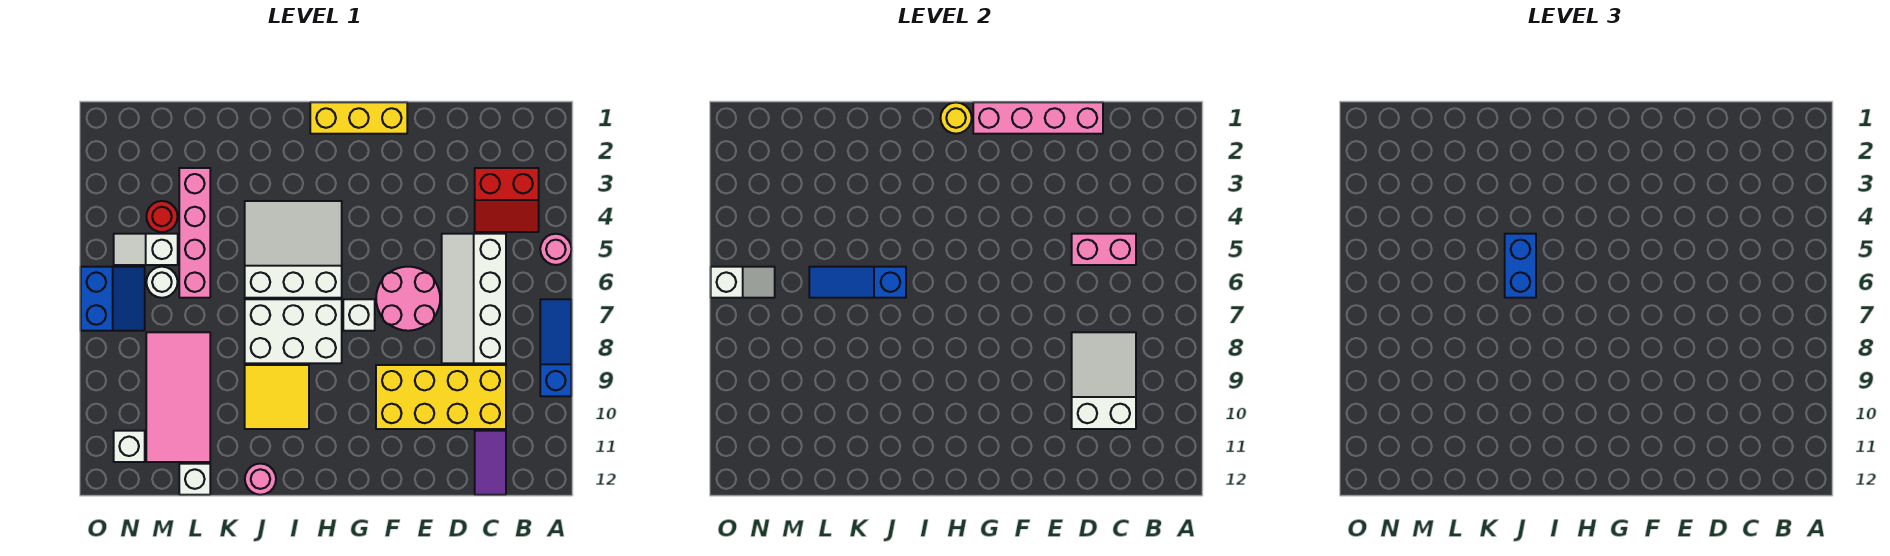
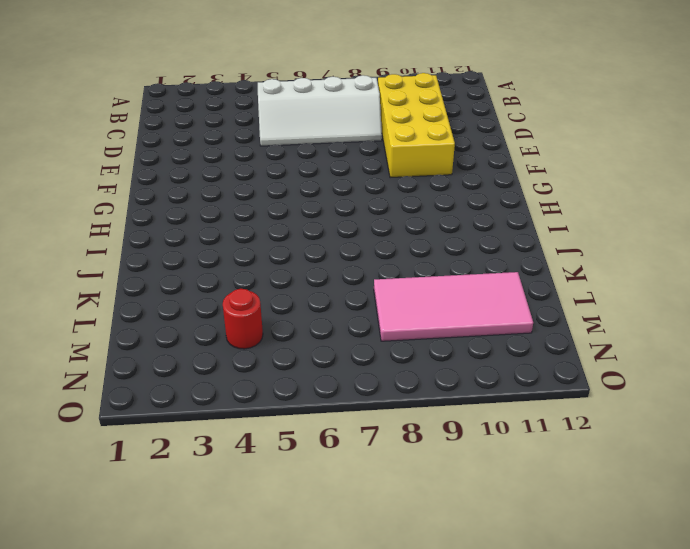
none -> pink round brick A5 level 1
none -> blue slope A7:A9 level 1 top 9
none -> red slope B3:C4 level 1 top 3

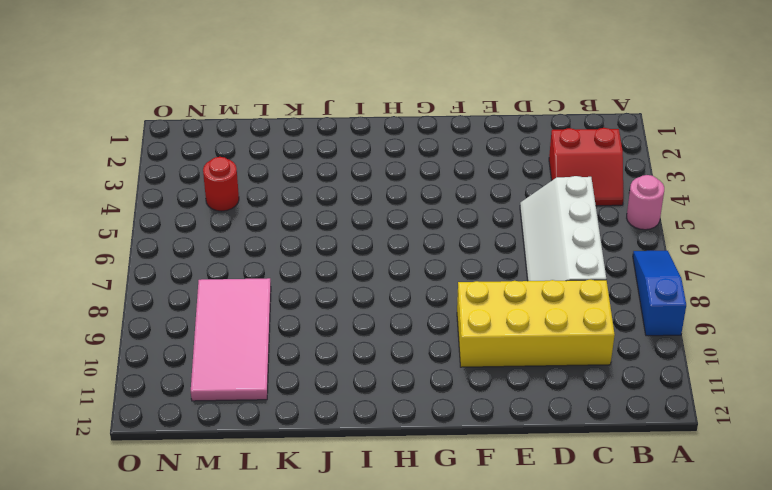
none -> purple tile C11:C12 level 1
none -> pink round brick E6:F7 level 1
none -> yellow brick F1:H1 level 1

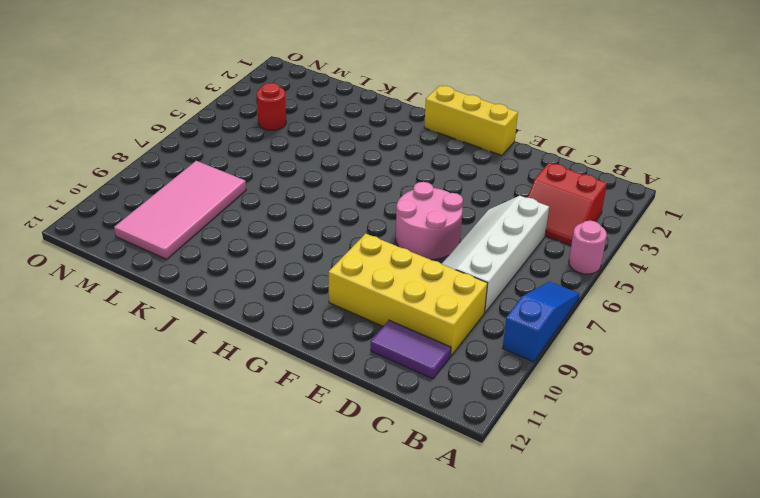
purple tile C11:D11 level 1 -> purple tile C11:C12 level 1
none -> white brick G7 level 1
none -> white slope H4:J6 level 1 top 6
none -> white brick H7:J8 level 1

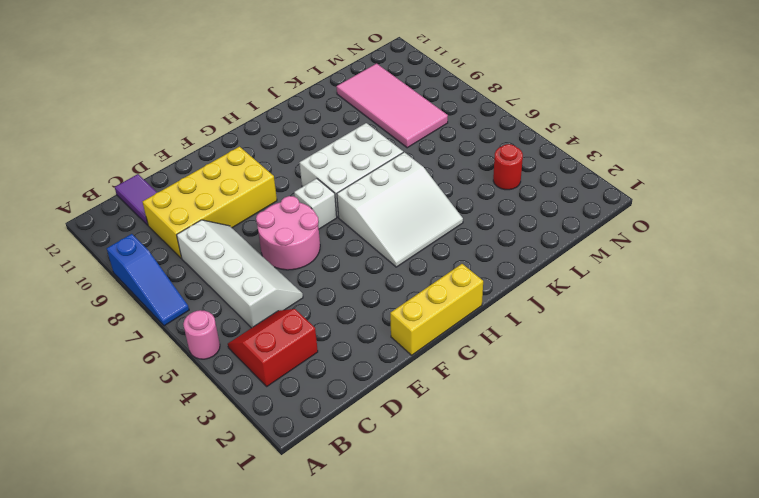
none -> yellow tile I9:J10 level 1
none -> pink round brick J12 level 1
none -> pink brick L3:L6 level 1

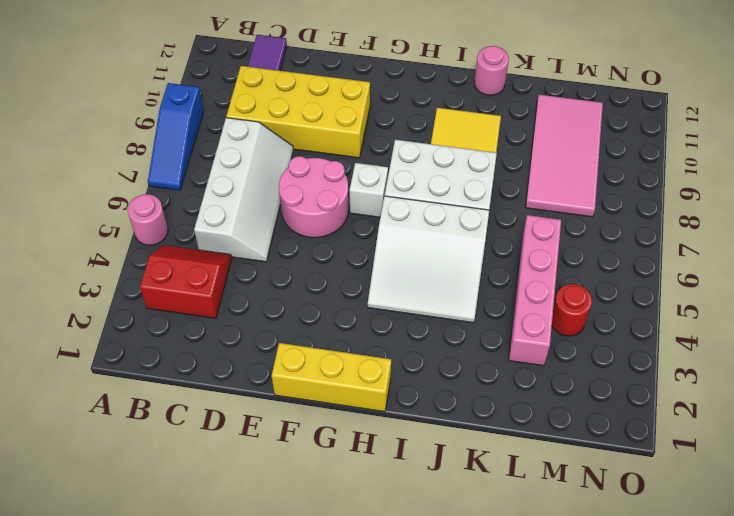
none -> white brick L12 level 1
none -> white slope M5:N5 level 1 top M
none -> white round brick M6 level 1

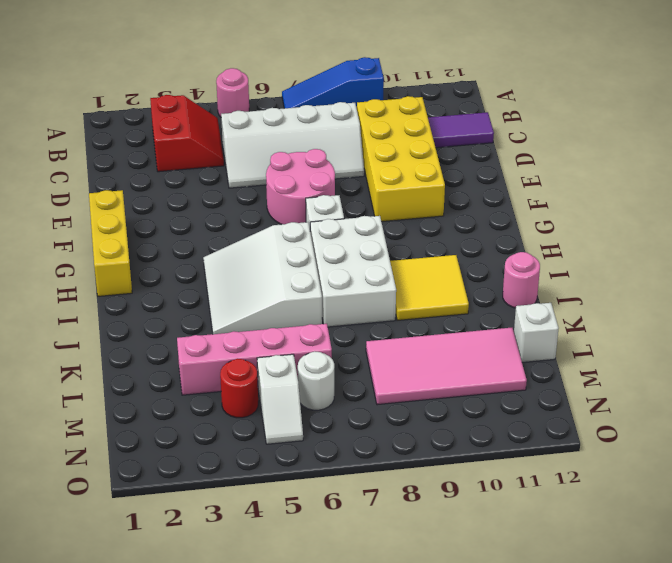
none -> blue slope N6:O7 level 1 top O
none -> white brick N11 level 1
none -> pink brick C5:D5 level 2

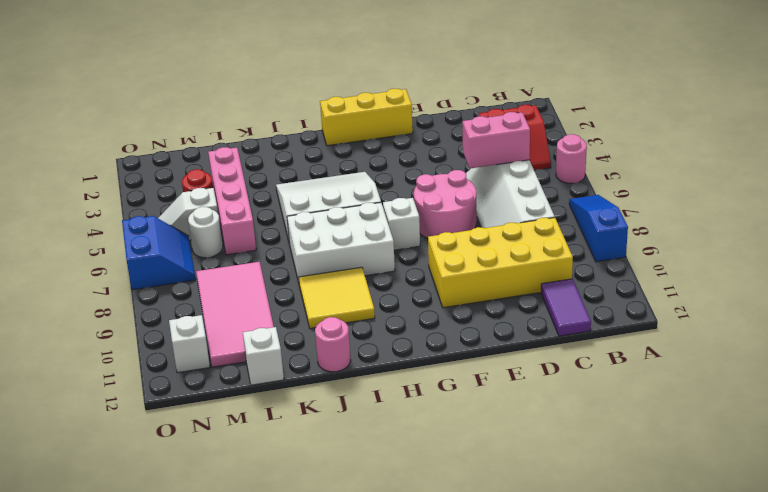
none -> white slope C8:D10 level 2 top 10
none -> pink brick D1:G1 level 2
none -> yellow round brick H1 level 2

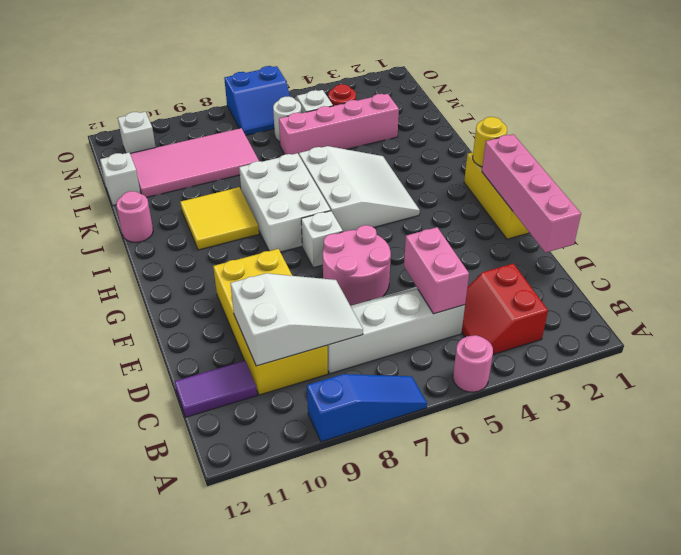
none -> blue slope J6:L6 level 2 top J
none -> white slope N6:O6 level 2 top O
none -> blue brick J5:J6 level 3

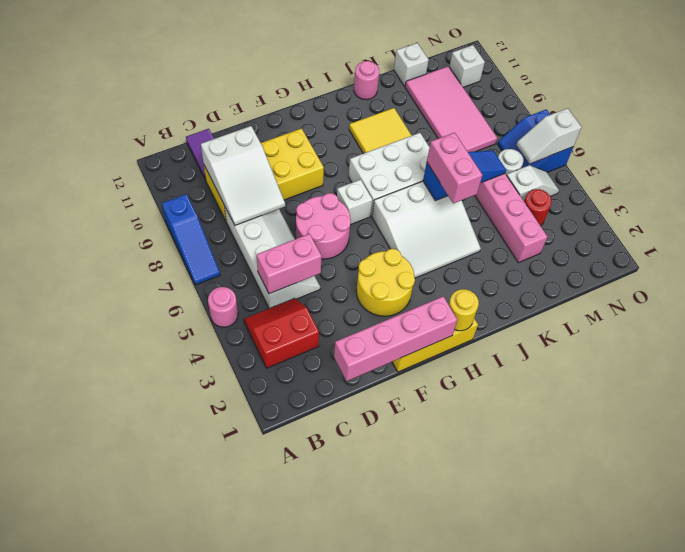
yellow round brick F3:G4 level 1 -> none
pink brick J5:J6 level 3 -> blue brick J5:J6 level 3

